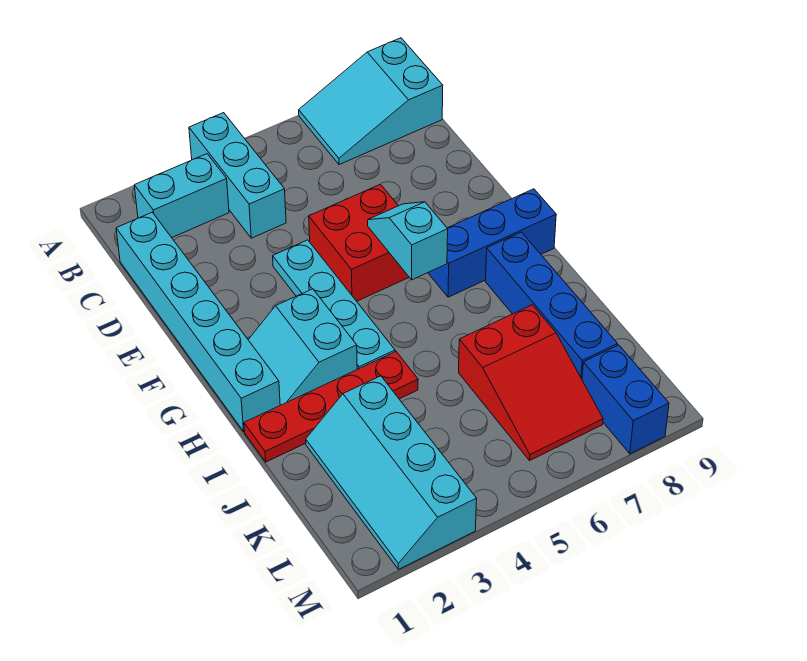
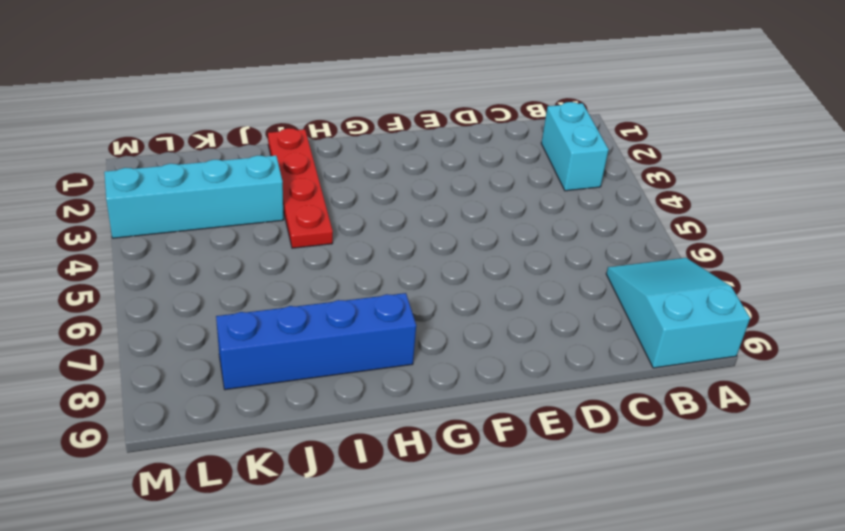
none -> cyan brick A4:C4 level 1
none -> cyan brick C1:H1 level 1
none -> cyan plate E4:H4 level 1

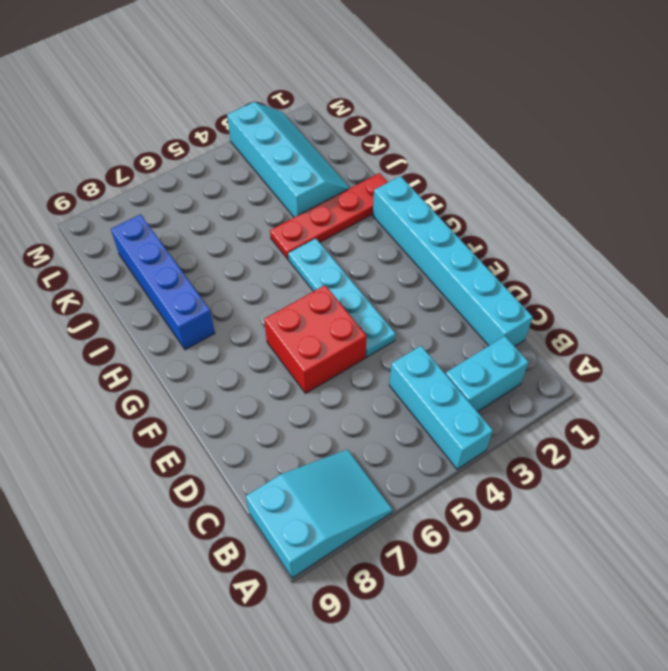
none -> cyan slope G2:H3 level 1 top 3
none -> blue brick G7:G9 level 1
none -> red slope J6:L7 level 1 top J

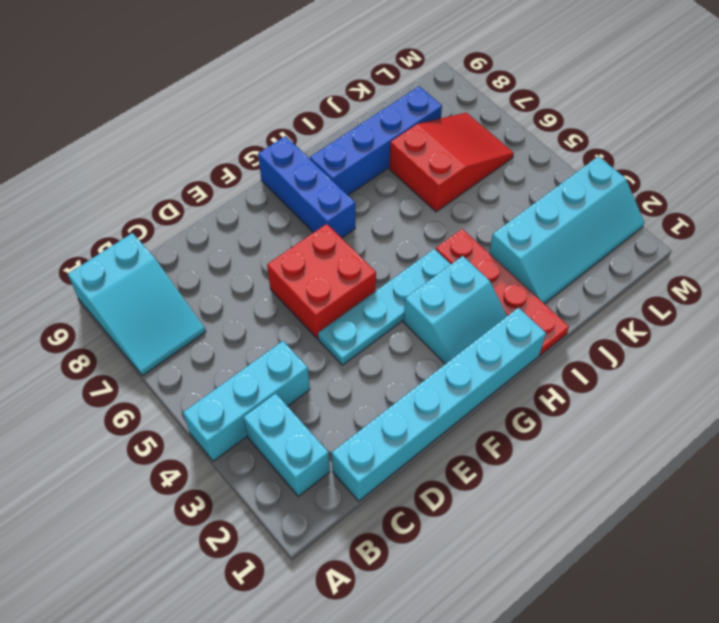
none -> blue brick L8:M8 level 1
none -> cyan slope F6:G6 level 2 top G

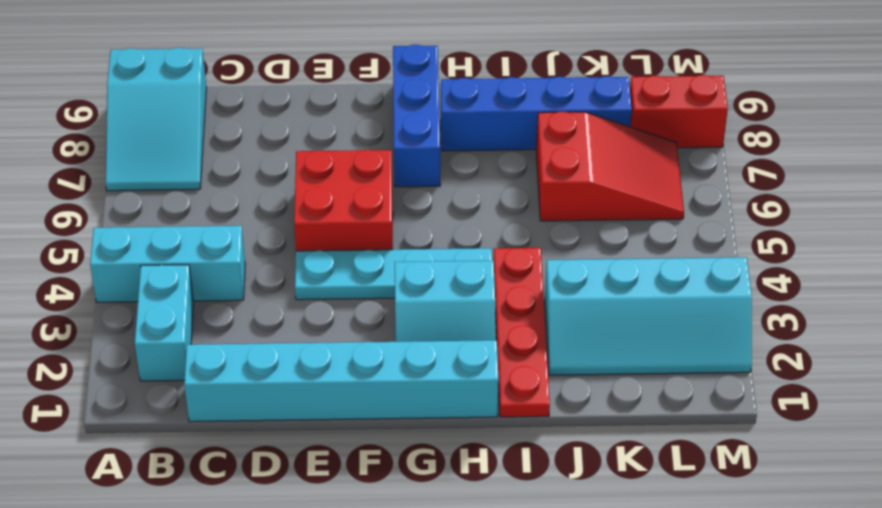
red brick L8:M8 level 1 -> blue brick L8:M8 level 1
none -> cyan slope F6:G6 level 2 top G

